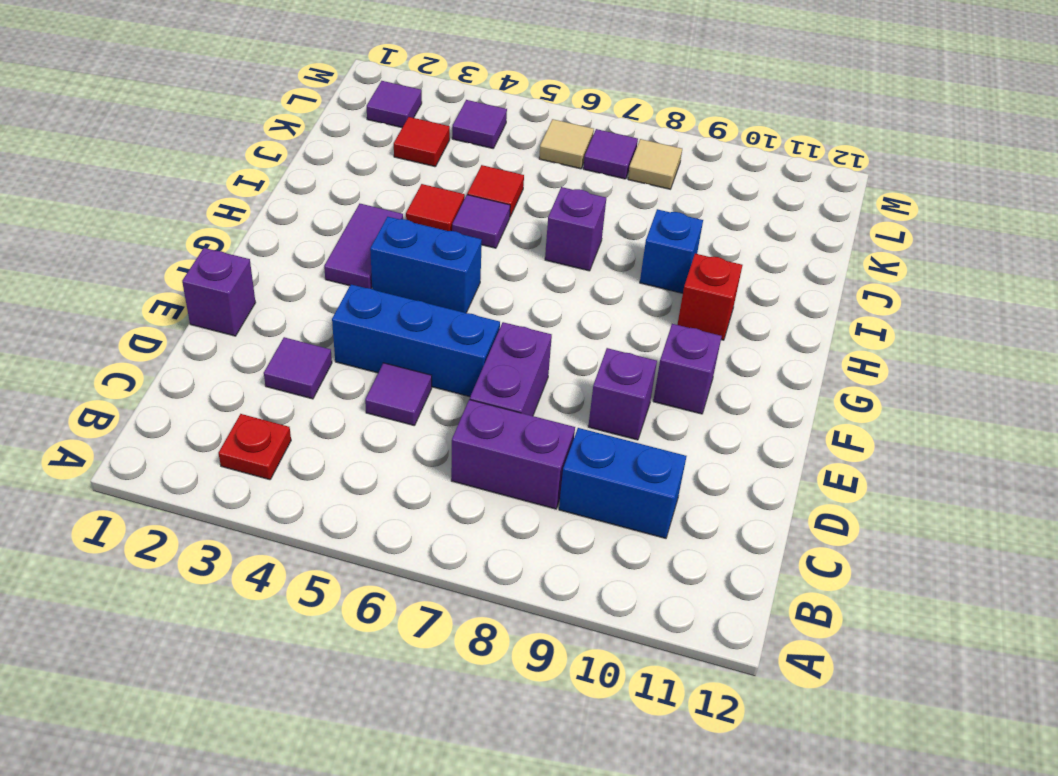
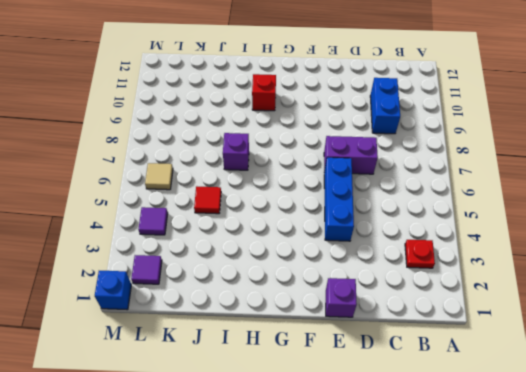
blue brick M1 level 1 -> blue brick I9 level 1
none -> purple brick C7:C8 level 1
none -> purple tile D3 level 1
none -> purple tile D5 level 1

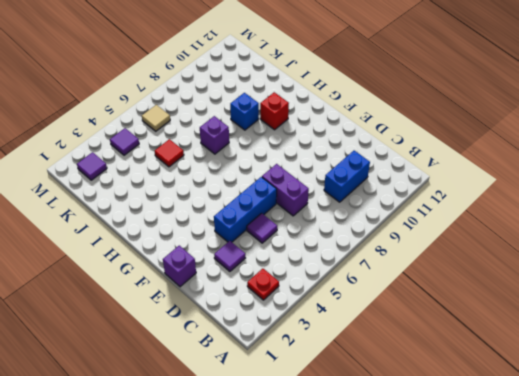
none -> purple brick C7:C8 level 1
none -> purple brick E9 level 1
none -> purple brick F10 level 1

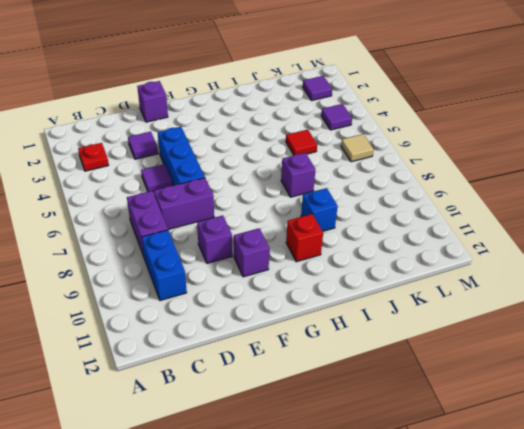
none -> purple tile G3:H3 level 1
none -> blue brick G4:G5 level 1
none -> red tile I4 level 1

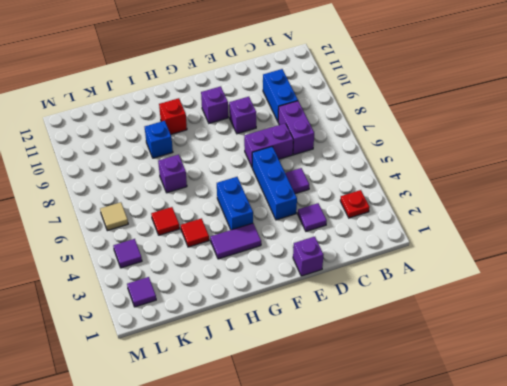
none -> purple tile I5 level 1
none -> red tile K3 level 1
none -> purple tile L7 level 1

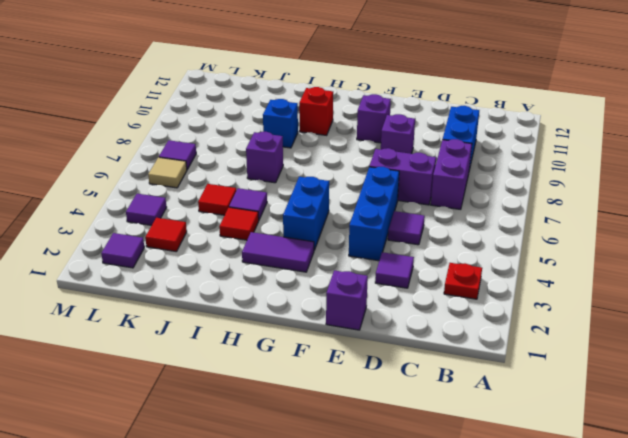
none -> tan tile L8 level 1

